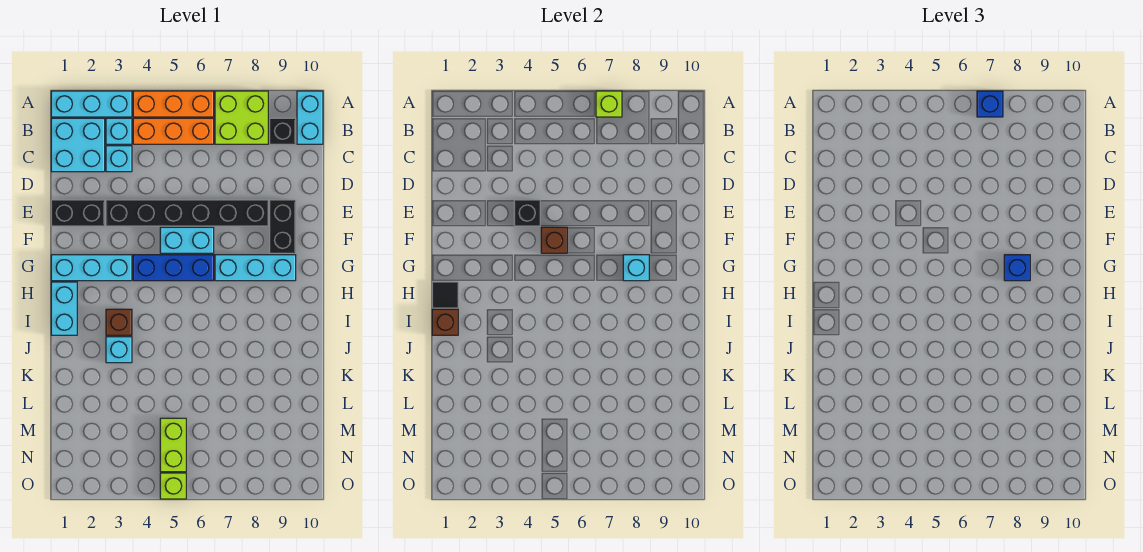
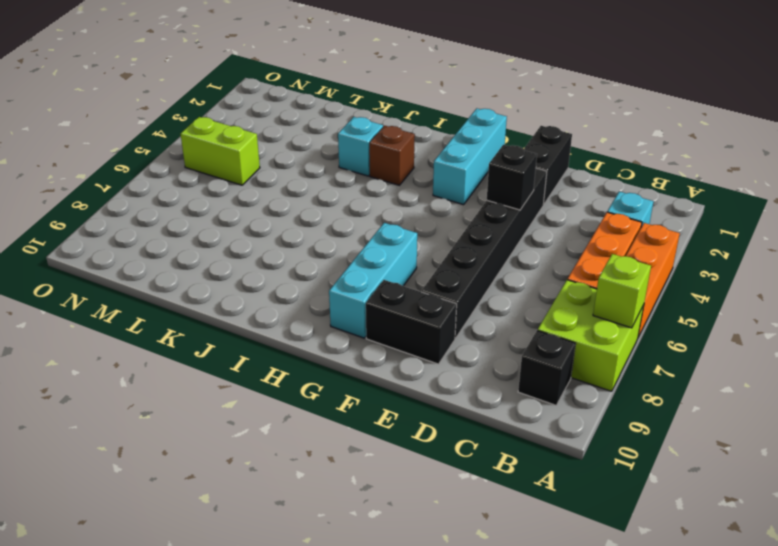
none -> cyan brick A1:A3 level 1
none -> cyan brick A10:B10 level 1
none -> cyan brick B1:C2 level 1

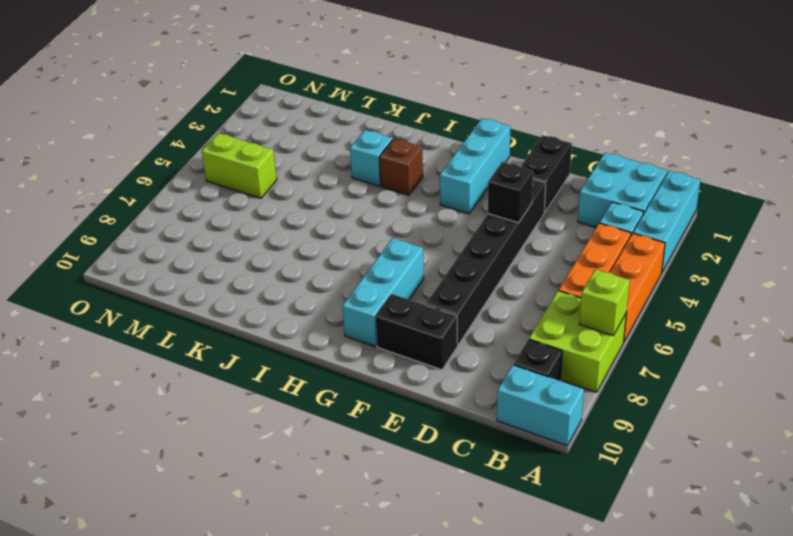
none -> cyan brick C3 level 1
none -> cyan brick F5:F6 level 1
none -> blue brick G4:G6 level 1

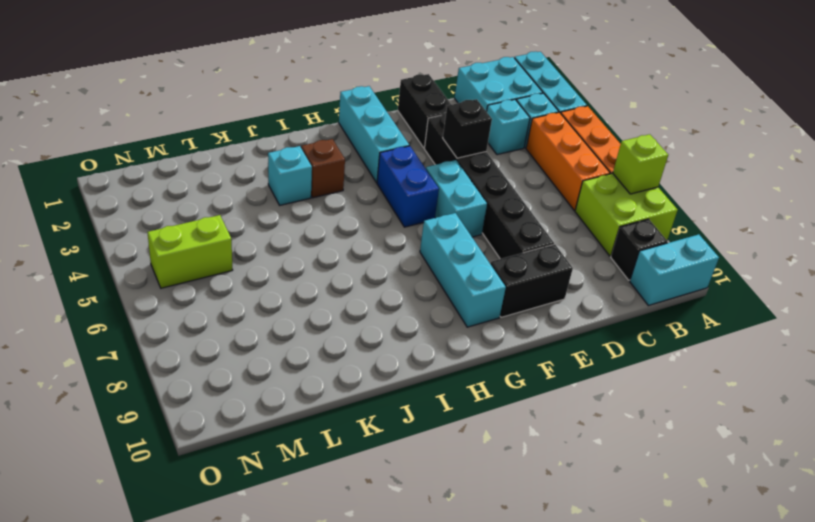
blue brick G4:G5 level 1 -> blue brick G4:G6 level 1
none -> cyan brick H1:I1 level 1
none -> lime brick O5 level 1
none -> brown brick F5 level 2

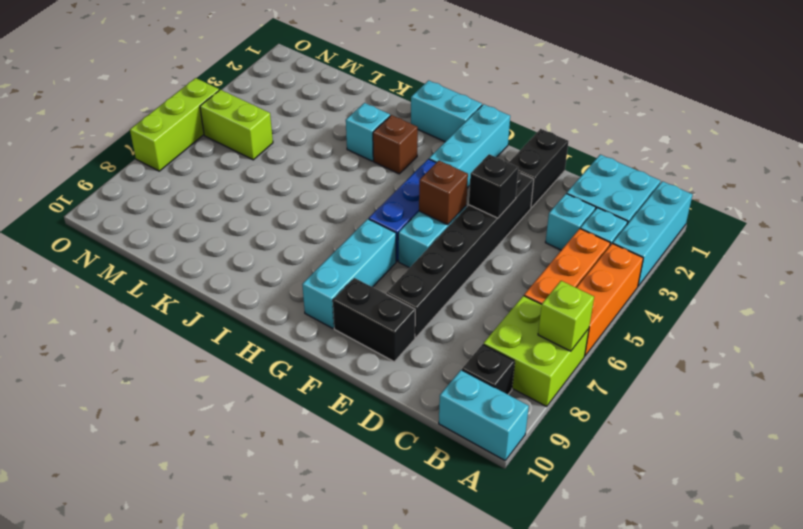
lime brick O5:O7 level 1 -> lime brick O5 level 1
none -> cyan brick G8 level 2
none -> black tile H1 level 2
none -> brown brick I1 level 2

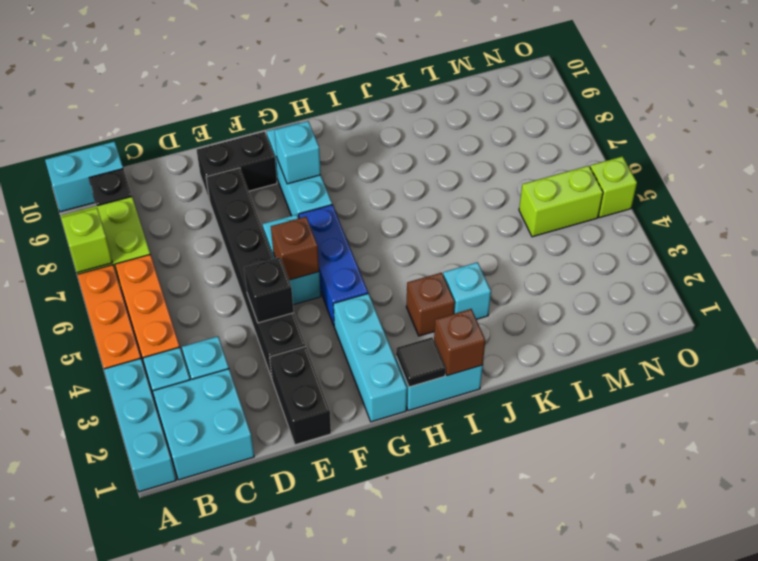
none -> blue brick A7 level 3
none -> blue brick G8 level 3

